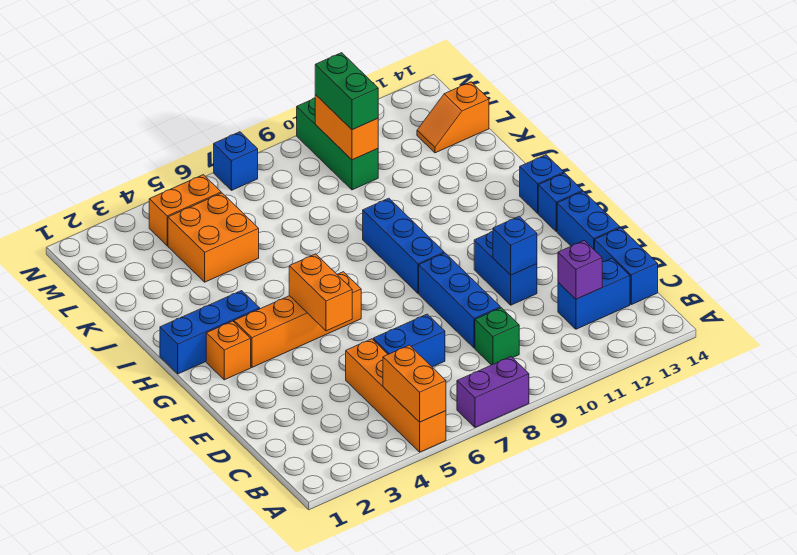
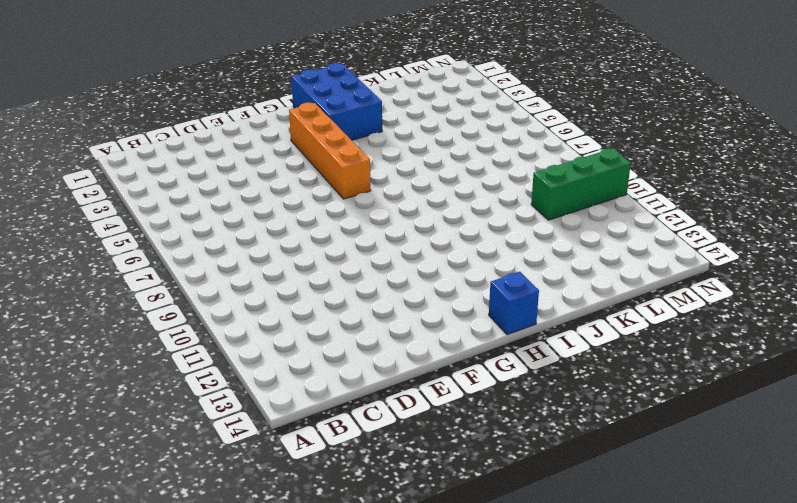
blue brick H1:I3 level 1 -> blue brick H1:H3 level 1
none -> orange brick A5:D5 level 1
none -> purple brick A7:A8 level 1
none -> green brick C9 level 1

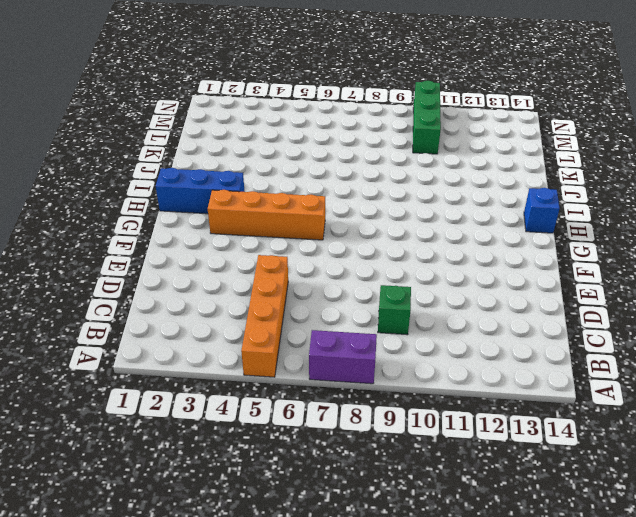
none -> blue brick C12:C13 level 1
none -> blue brick C14:D14 level 1
none -> blue brick D6:D7 level 1

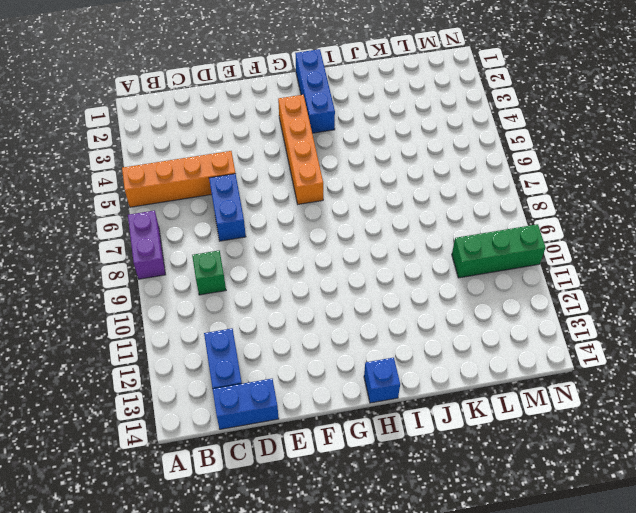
none -> blue brick D9:F9 level 1
none -> blue brick E11:F11 level 1
none -> blue brick E14:F14 level 1

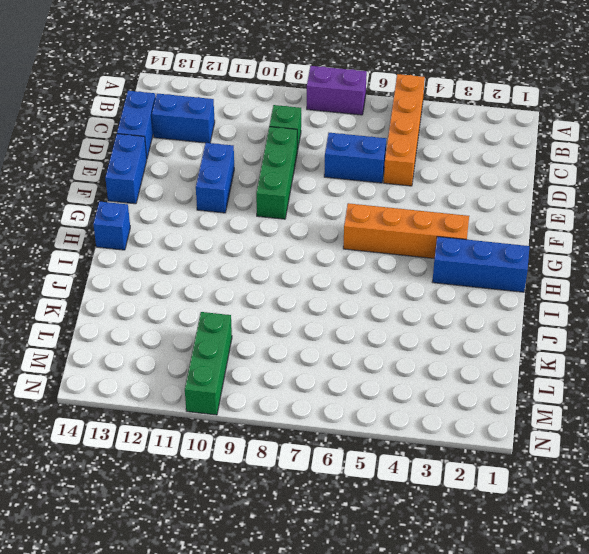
green brick D9:F9 level 1 -> blue brick D9:F9 level 1
none -> orange brick G2 level 1
none -> blue brick G9:I9 level 1
none -> blue brick G14 level 1

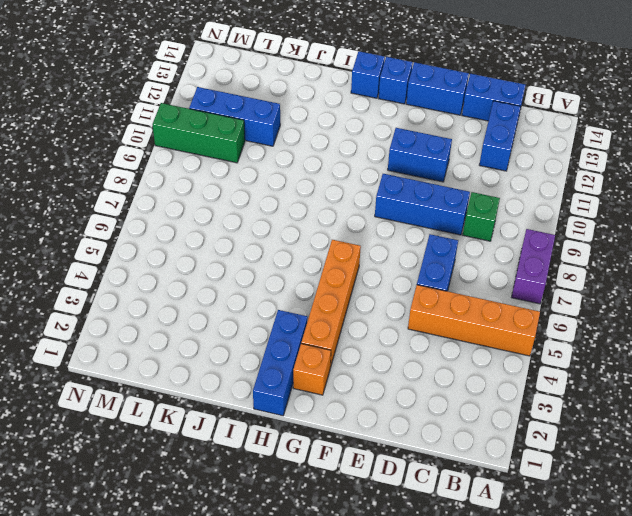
blue brick K11:M11 level 1 -> blue brick G9:I9 level 1
none -> orange brick K4:L5 level 1
none -> orange slope L13:L14 level 1 top 14
none -> orange brick M4:M5 level 1

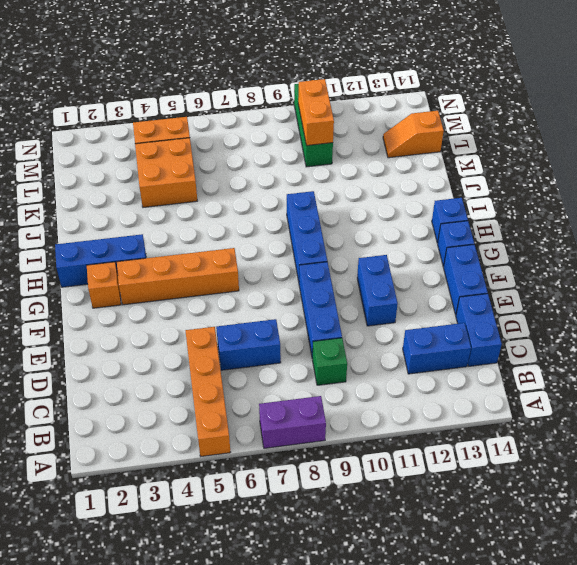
none -> blue brick N7 level 1
none -> orange brick A5:B5 level 2
none -> purple brick C12 level 2

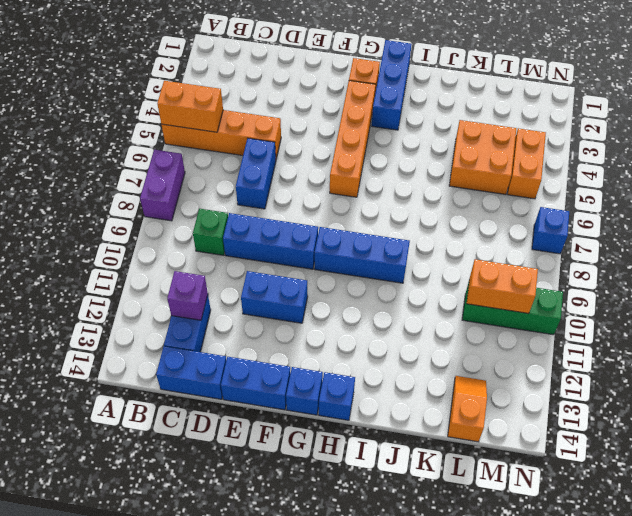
none -> blue brick E11 level 2
none -> orange brick F5:G5 level 2
none -> green brick L10:M10 level 3

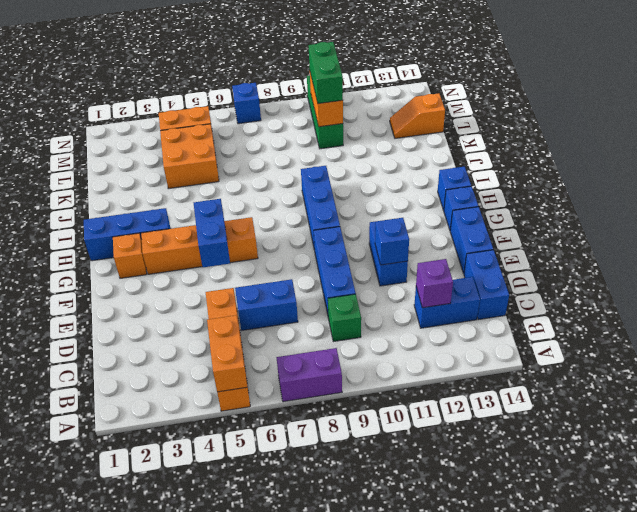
blue brick F5:G5 level 2 -> orange brick F5:G5 level 2

